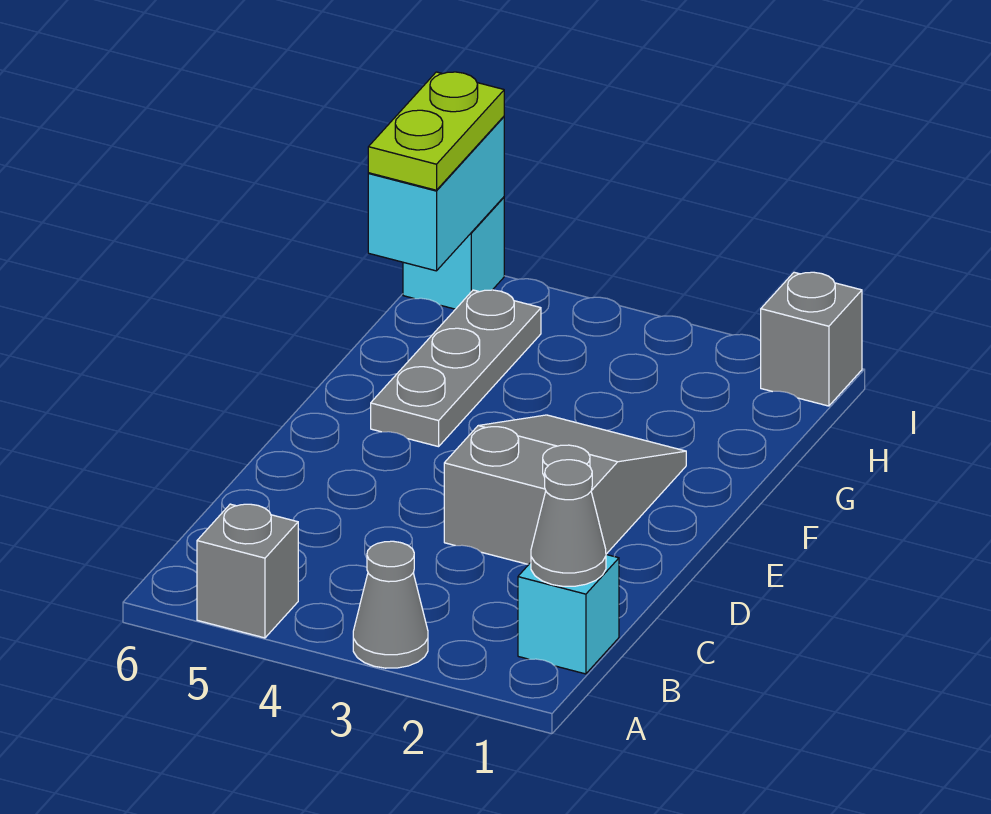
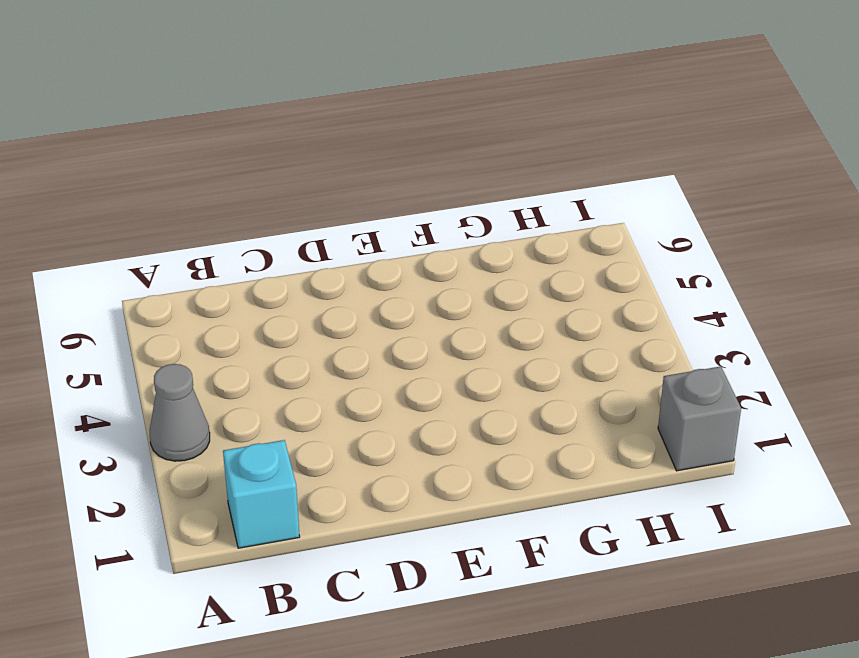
none -> grey brick A5 level 1
none -> grey slope D2:F3 level 1 top D

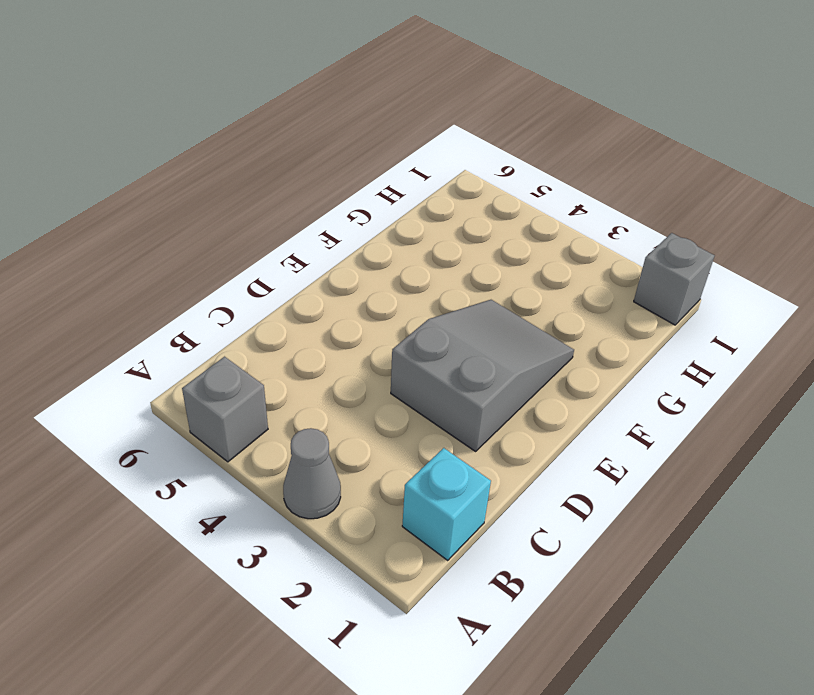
none -> grey plate F5:H5 level 1
none -> cyan brick I6 level 1

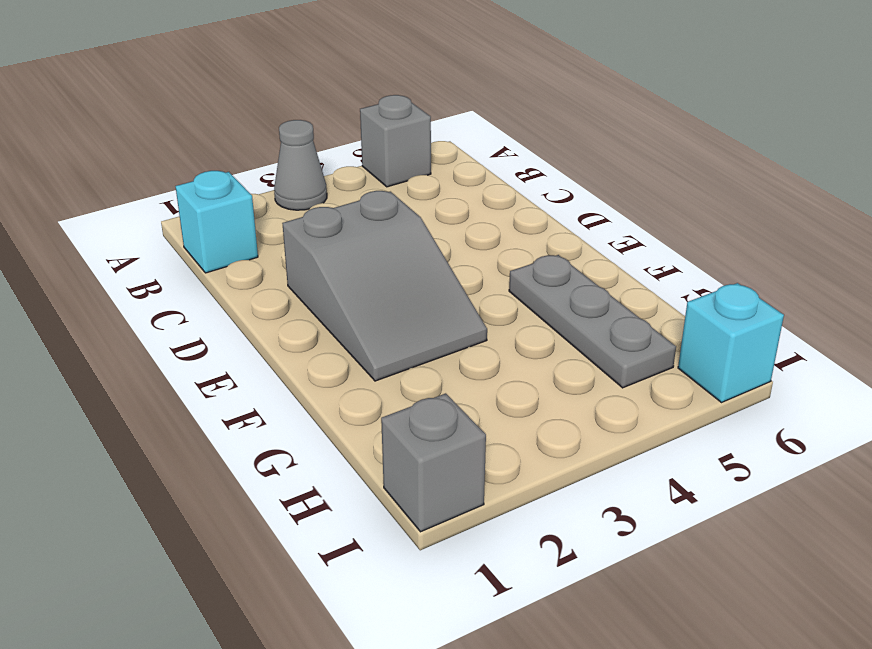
none -> grey cone B1 level 2
none -> cyan brick H6:I6 level 2

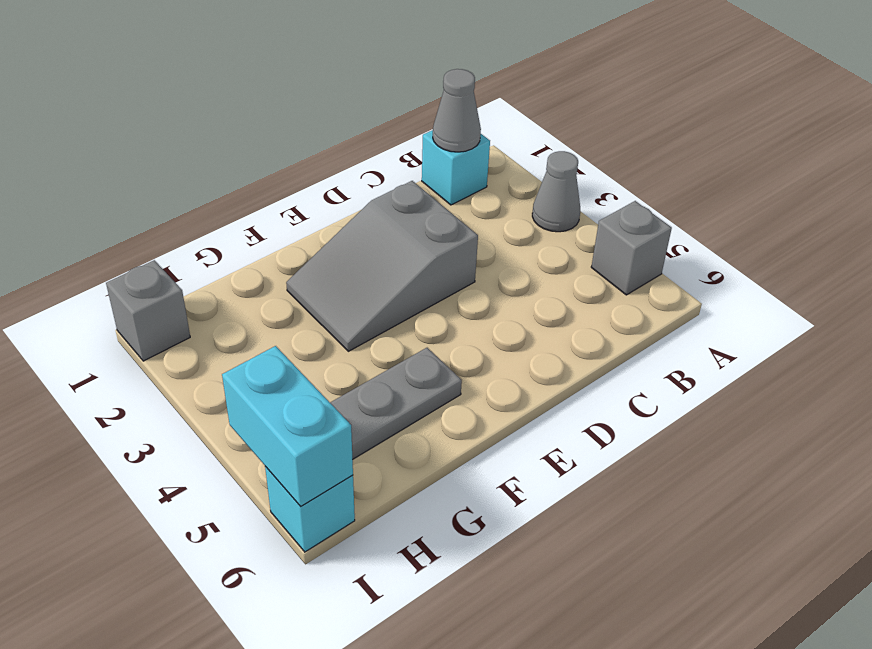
cyan brick I5:I6 level 2 -> cyan brick H6:I6 level 2
none -> lime plate H6:I6 level 3

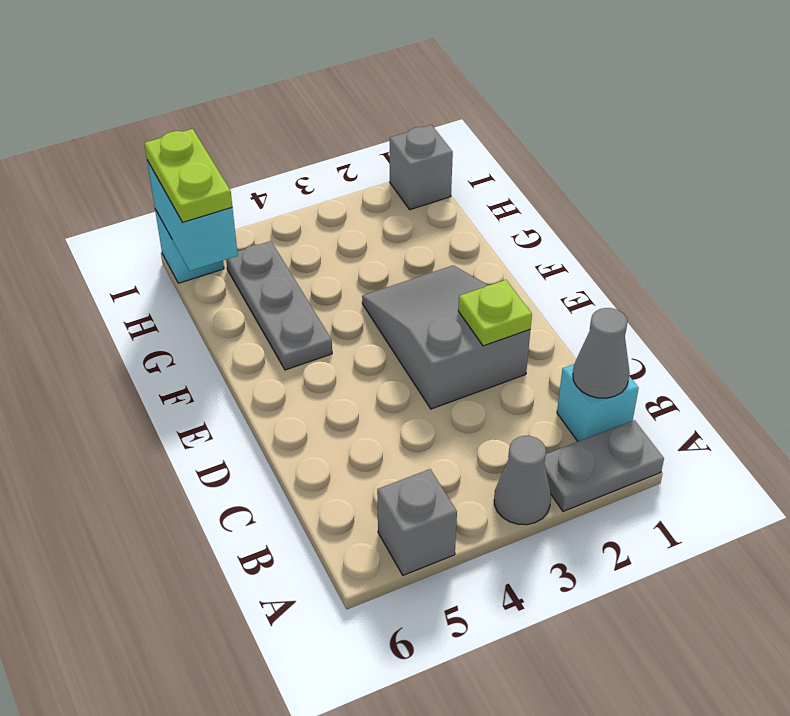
grey plate A1:A2 level 1 -> none
lime plate D2 level 2 -> none

